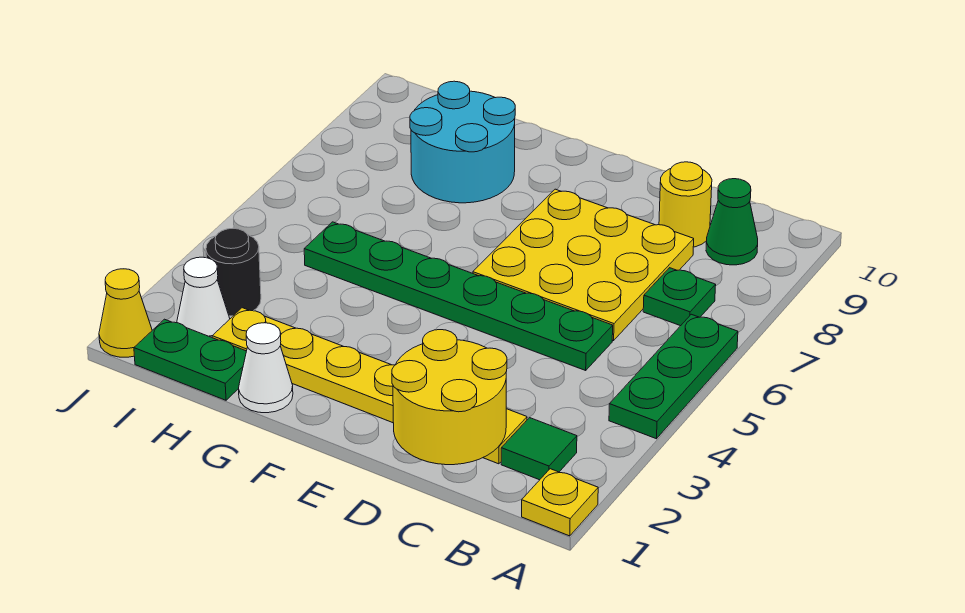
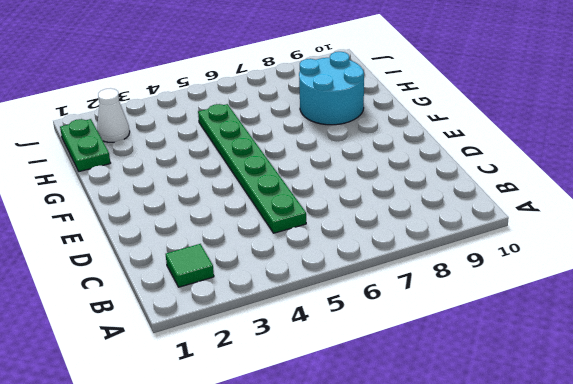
none -> yellow plate A1 level 1
none -> green plate A4:A6 level 1
none -> green plate B7 level 1

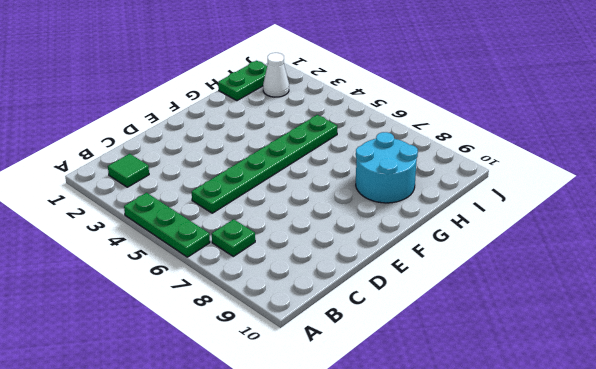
none -> yellow plate A1 level 1
none -> green cone B9 level 1
none -> yellow plate C2:H2 level 1

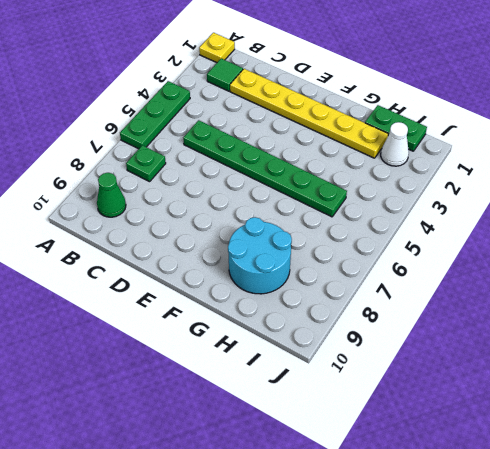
none -> yellow plate C6:E8 level 1
none -> yellow round brick C9 level 1
none -> white cone G1 level 1

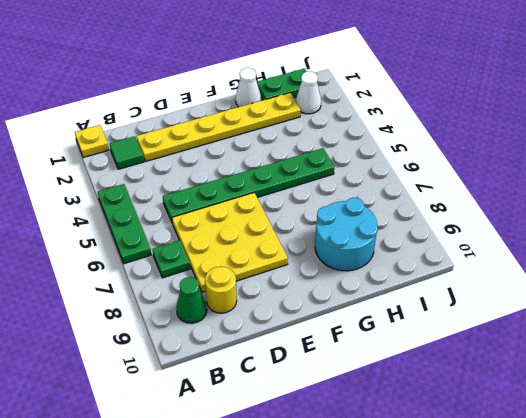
none -> black round brick I3 level 1
none -> yellow cone J1 level 1
none -> yellow round brick C1:D2 level 2

